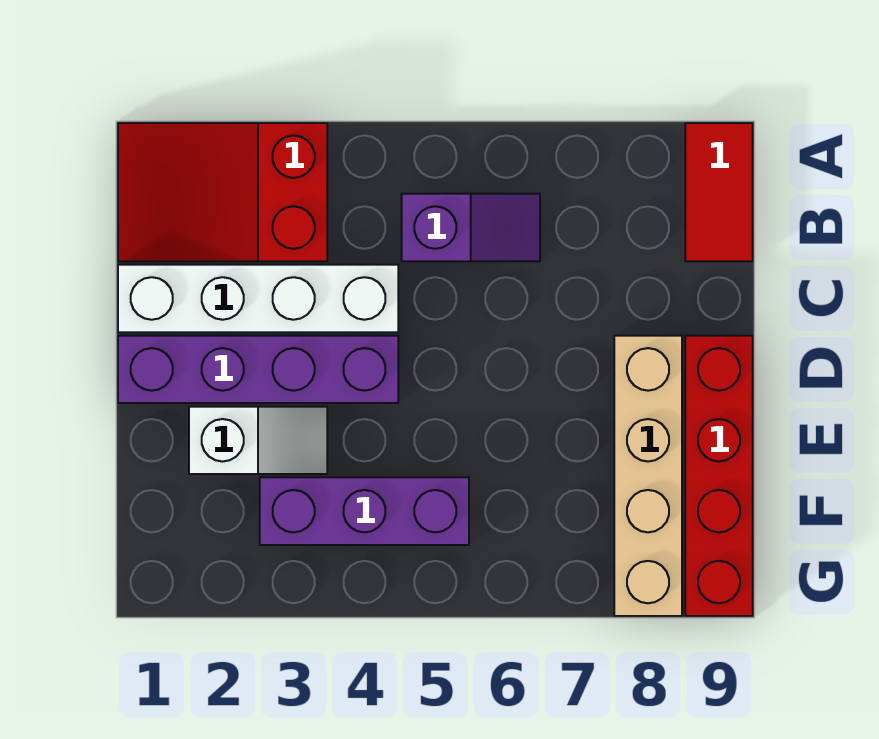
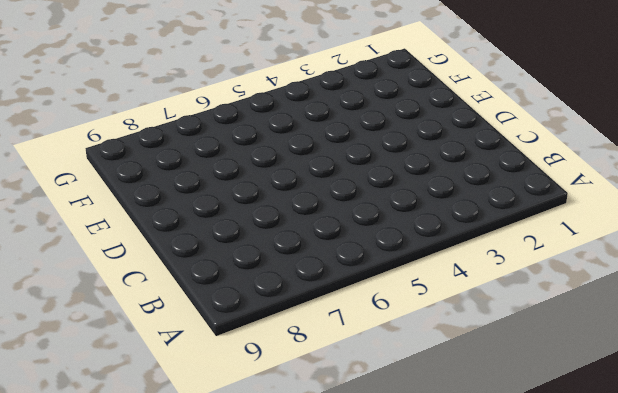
none -> red slope A1:B3 level 1 top 3
none -> red tile A9:B9 level 1

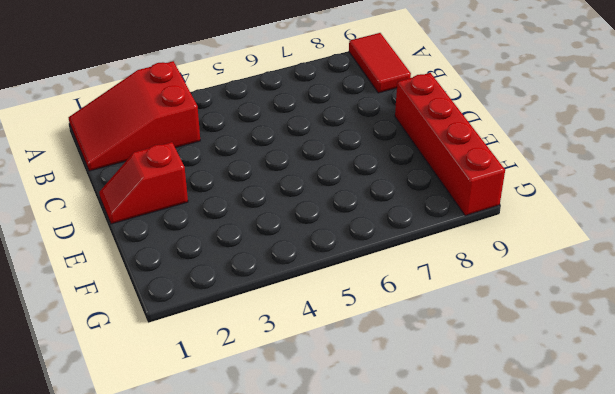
red slope D1:D2 level 1 top 2 -> purple brick D1:D4 level 1
none -> purple slope B5:B6 level 1 top 5
none -> white brick C1:C4 level 1

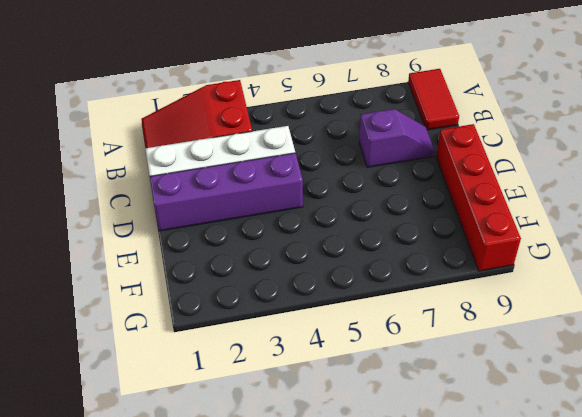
purple slope C7:C8 level 1 top 7 -> purple slope B5:B6 level 1 top 5
none -> tan brick D8:G8 level 1
none -> white slope E2:E3 level 1 top 2

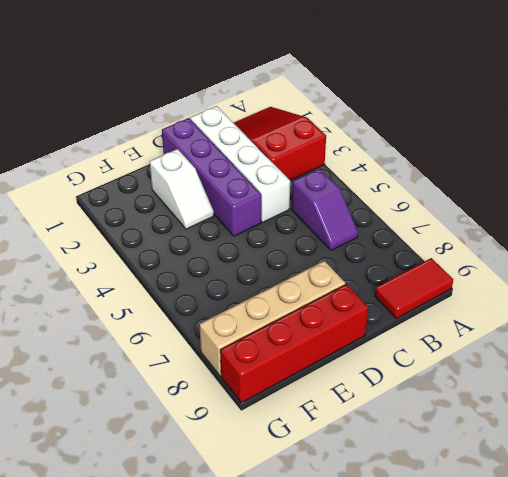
none -> purple brick F3:F5 level 1

